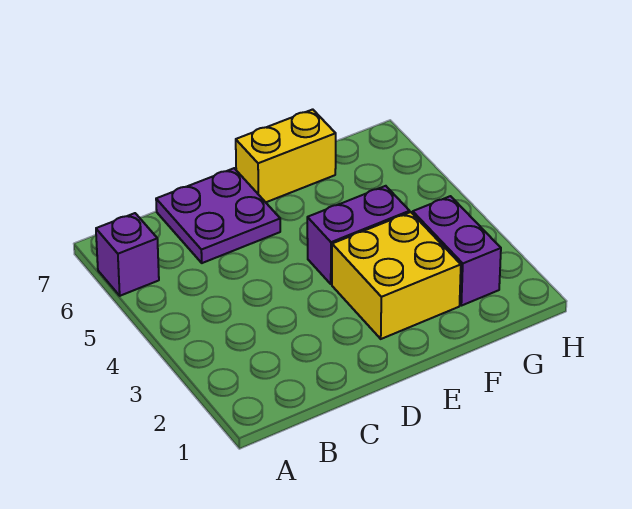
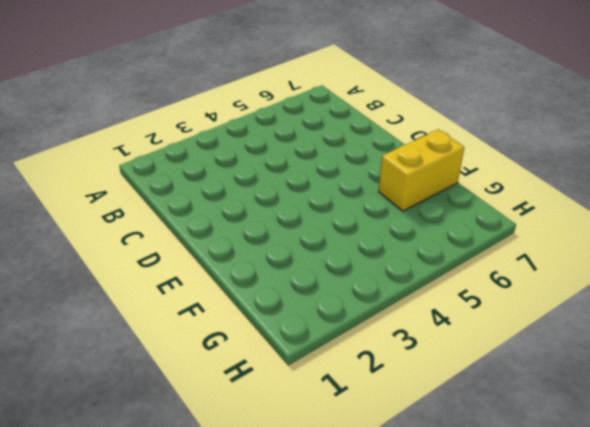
yellow brick F6:F7 level 1 -> yellow brick E7:F7 level 1
none -> purple brick A6 level 1
none -> purple plate C6:D7 level 1

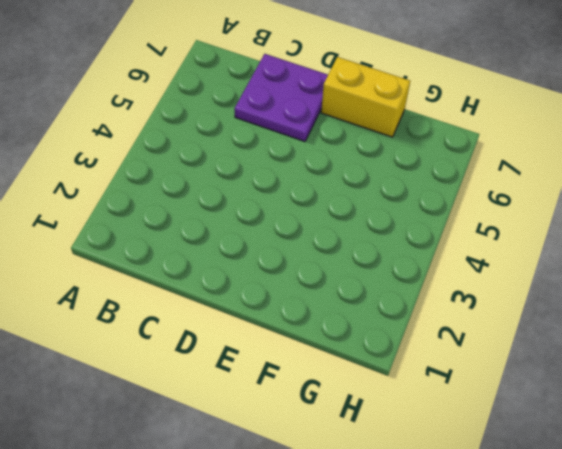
none -> purple brick A6 level 1
none -> yellow brick E2:F3 level 1

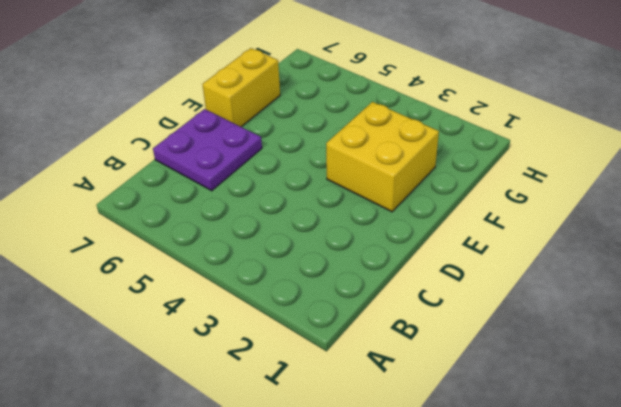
none -> purple brick A6 level 1
none -> purple brick E4:F4 level 1

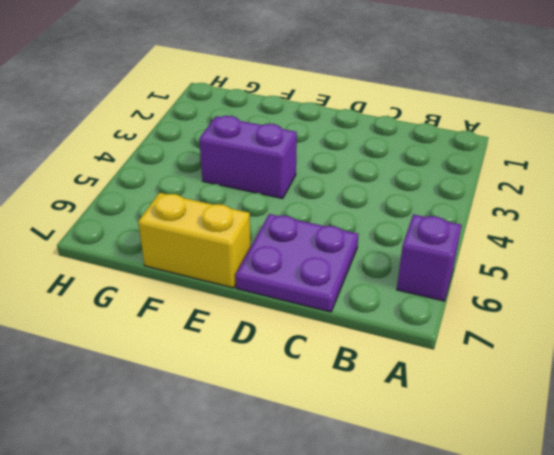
none -> yellow brick E2:F3 level 1
none -> purple brick G2:G3 level 1

